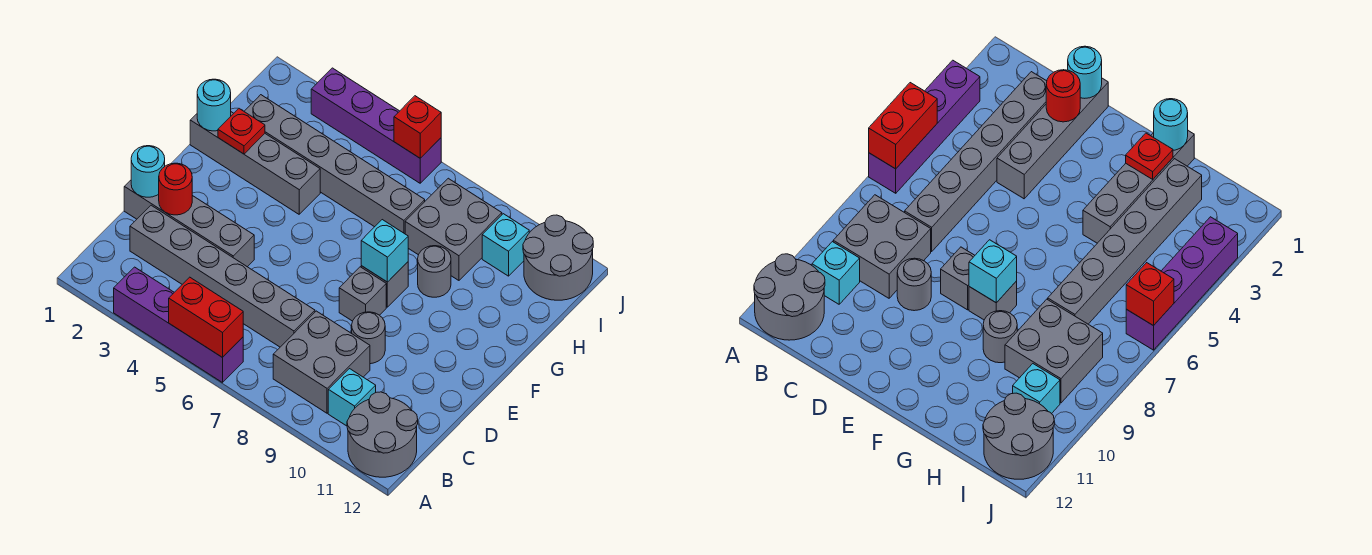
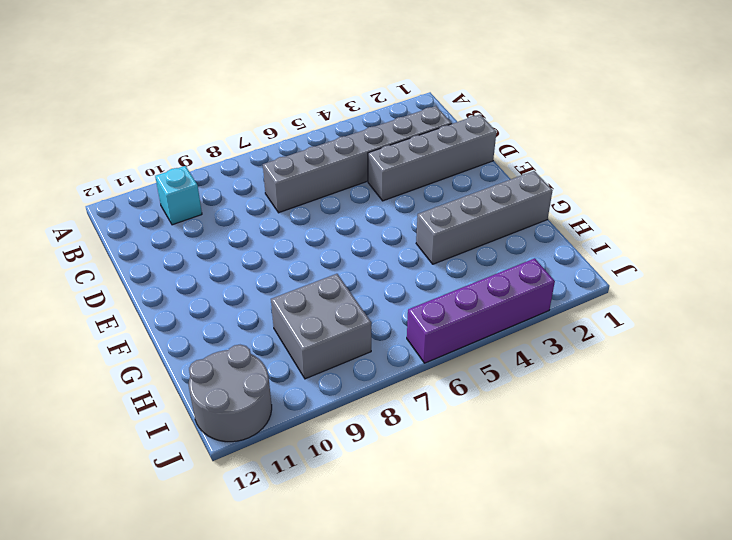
none -> purple brick A3:A6 level 1
none -> grey round brick A11:B12 level 1
none -> grey brick B8:C9 level 1

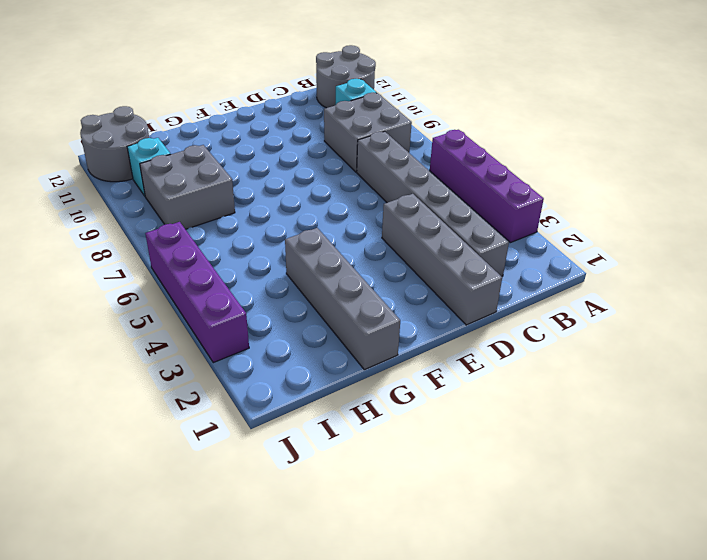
none -> grey round brick D9 level 1
none -> grey brick E8 level 1
none -> grey brick F8 level 1

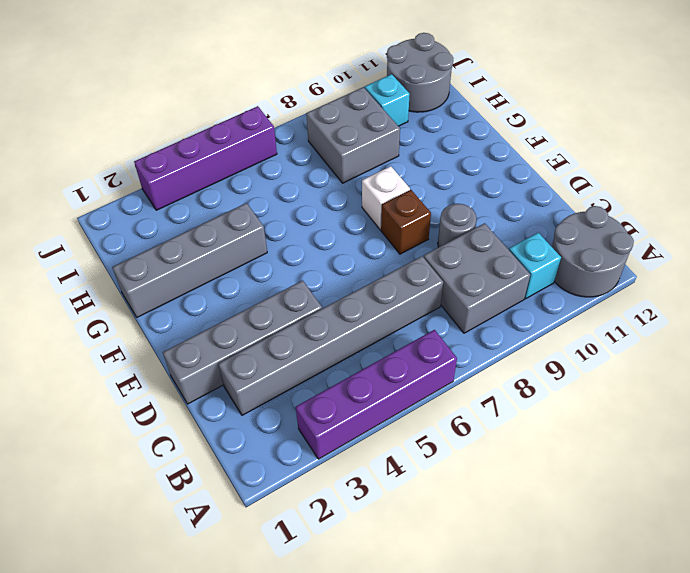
brown brick E8 level 1 -> grey brick E8 level 1
white brick F8 level 1 -> grey brick F8 level 1
none -> grey round brick G9 level 1
none -> grey brick H2:H7 level 1
none -> red brick A5:A6 level 2

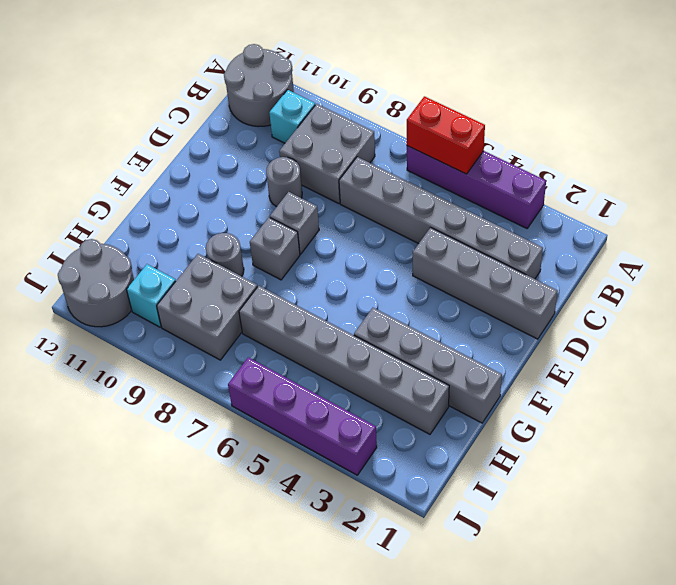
none -> cyan round brick D1 level 2
none -> red round brick D2 level 2
none -> cyan brick F8 level 2

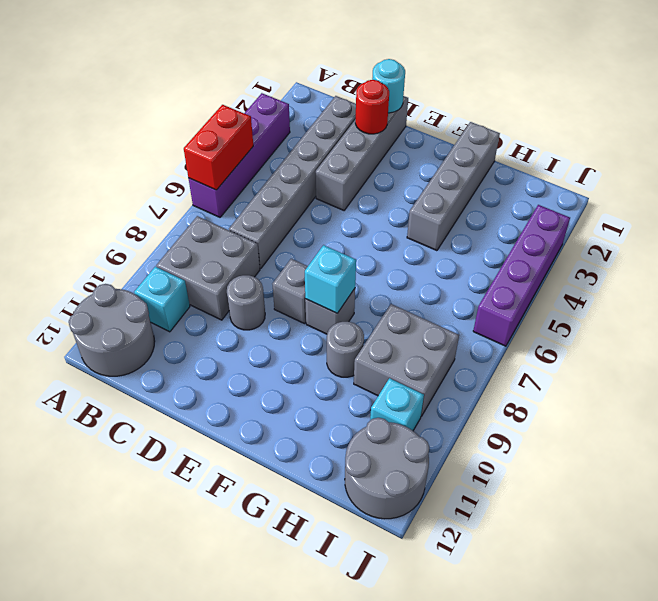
none -> grey brick H2:H7 level 1
none -> cyan round brick G1 level 2
none -> red plate G2 level 2

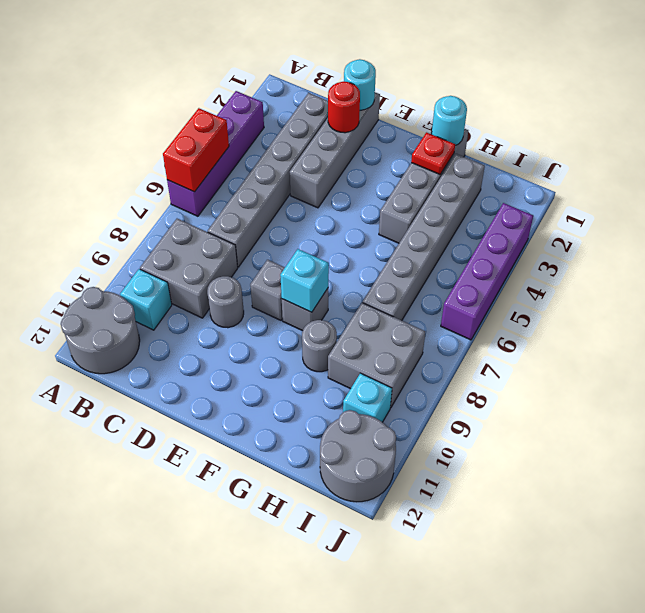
none -> red brick J6 level 2

